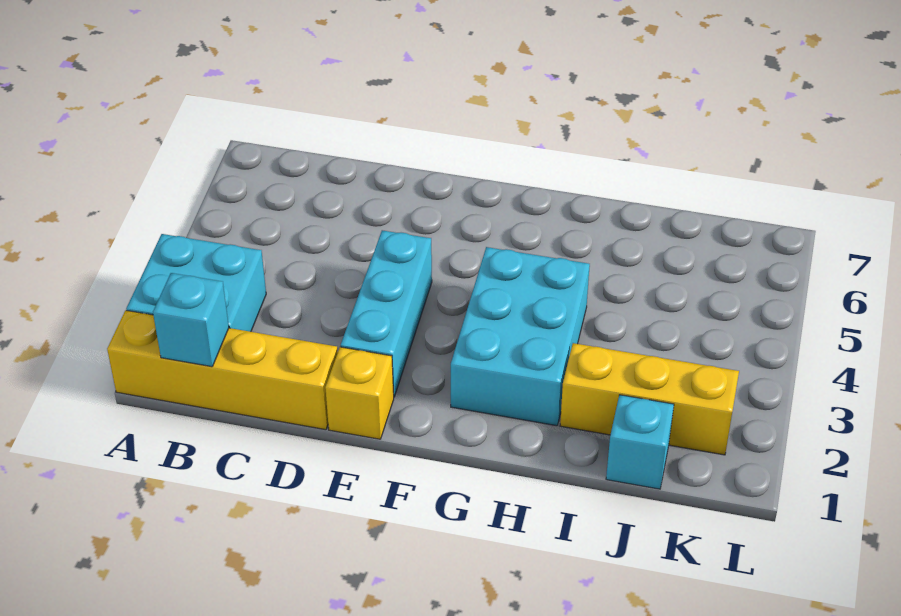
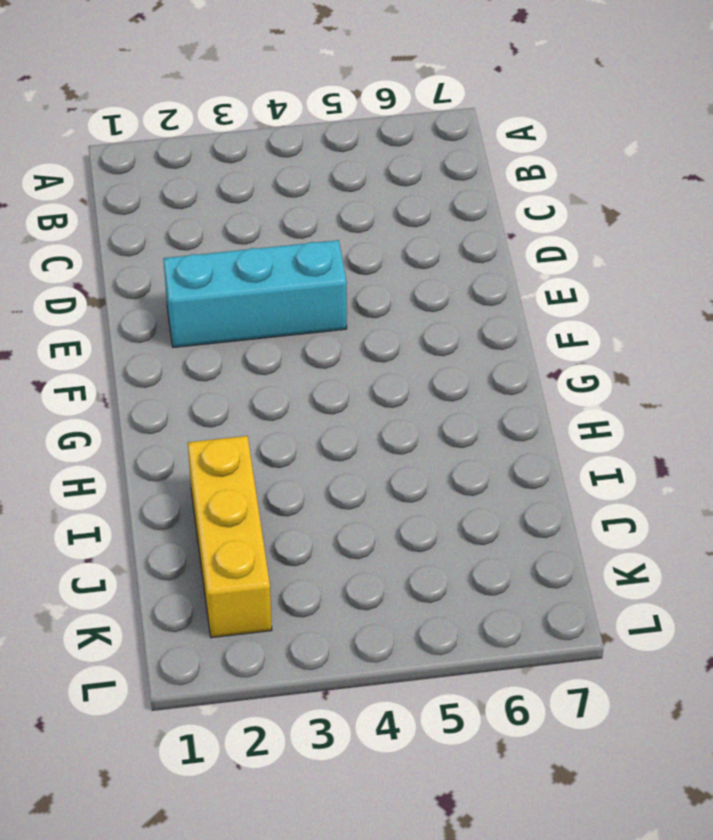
none -> yellow brick A1:D1 level 1
none -> cyan brick A2:B3 level 1

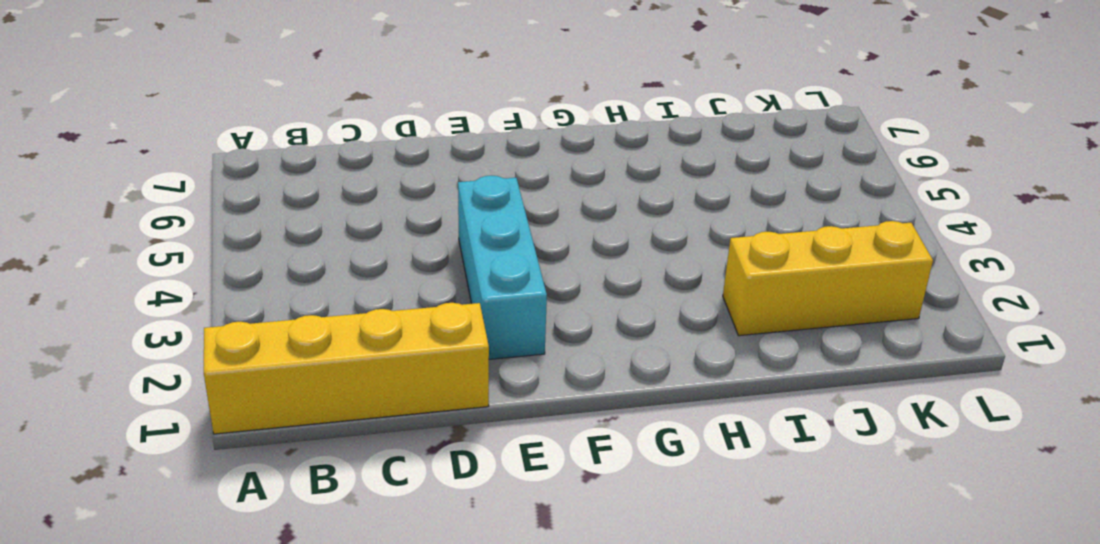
none -> cyan brick A2:B3 level 1
none -> yellow brick E1 level 1

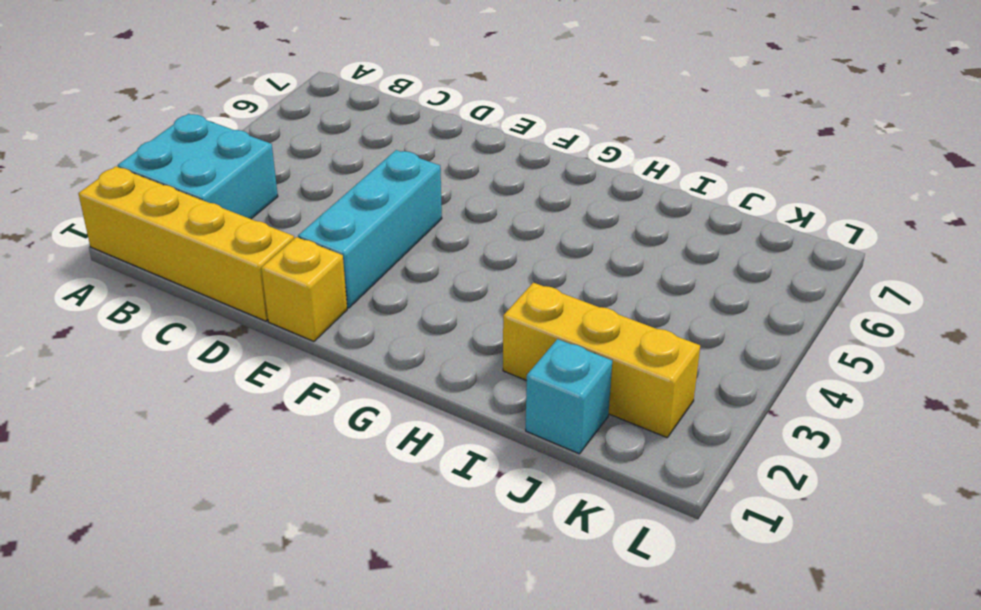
none -> cyan brick G2:H4 level 1
none -> cyan brick B1 level 2

